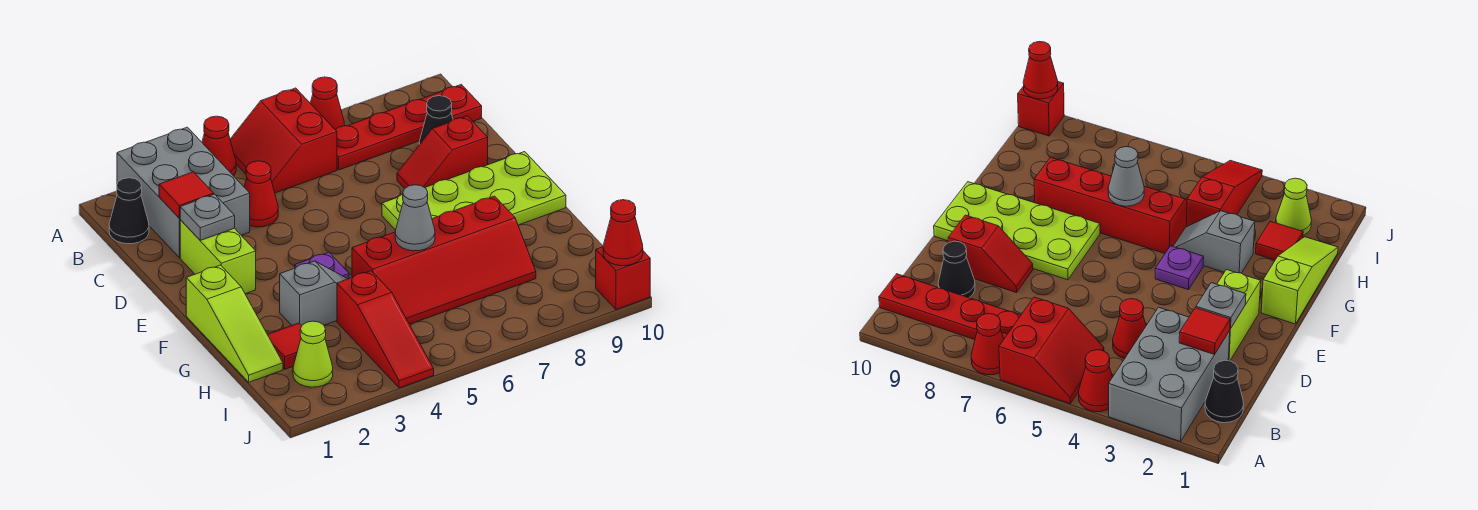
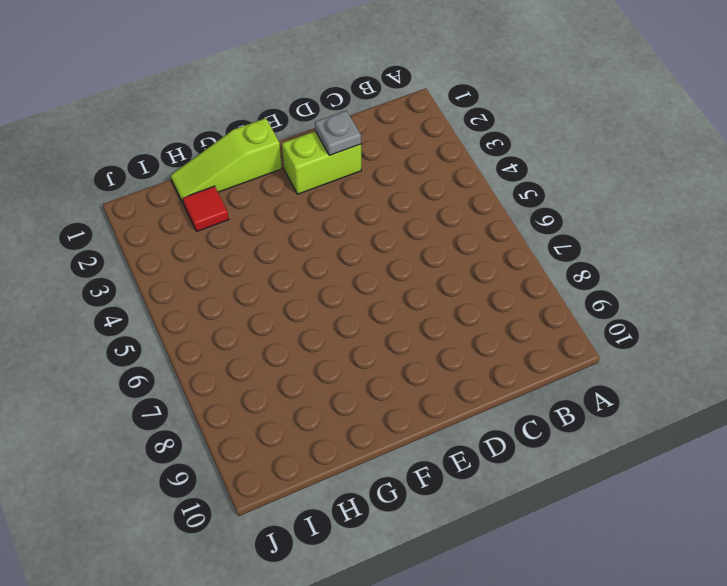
none -> grey brick A2:C3 level 1
none -> red cone A4 level 1
none -> red slope A5:B6 level 1 top 6

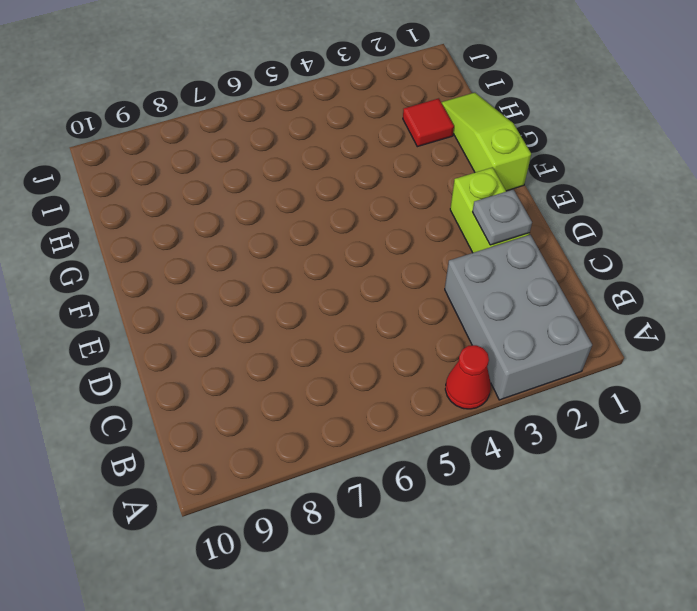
none -> red slope A5:B6 level 1 top 6
none -> red cone A7 level 1
none -> black cone B1 level 1

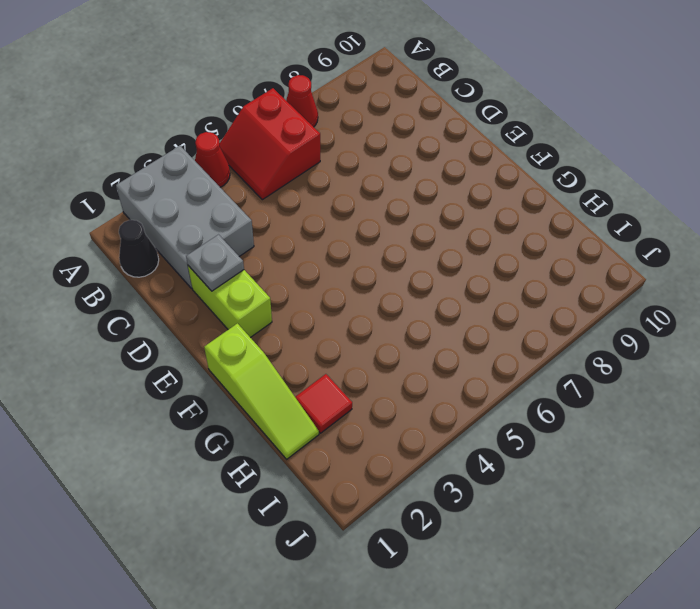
none -> red plate B7:B10 level 1
none -> red cone C4 level 1
none -> black cone C9 level 1

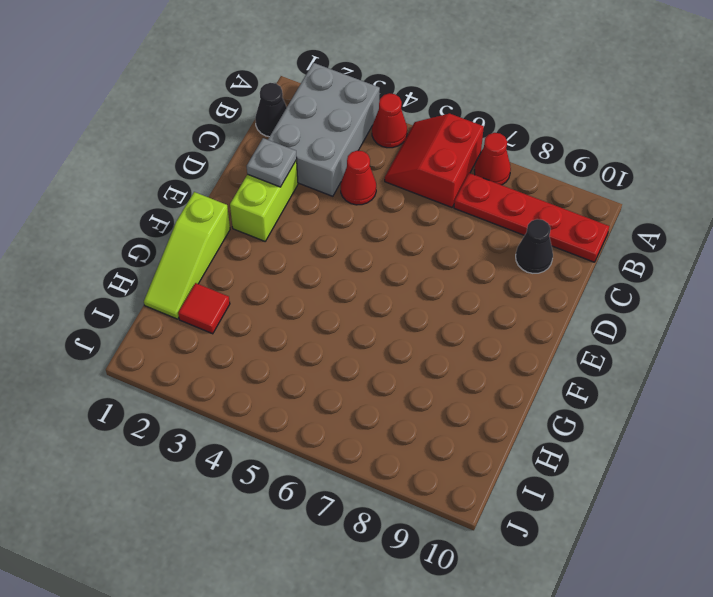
none -> red slope D8:D9 level 1 top 9
none -> lime plate E7:F10 level 1
none -> purple plate F4 level 1

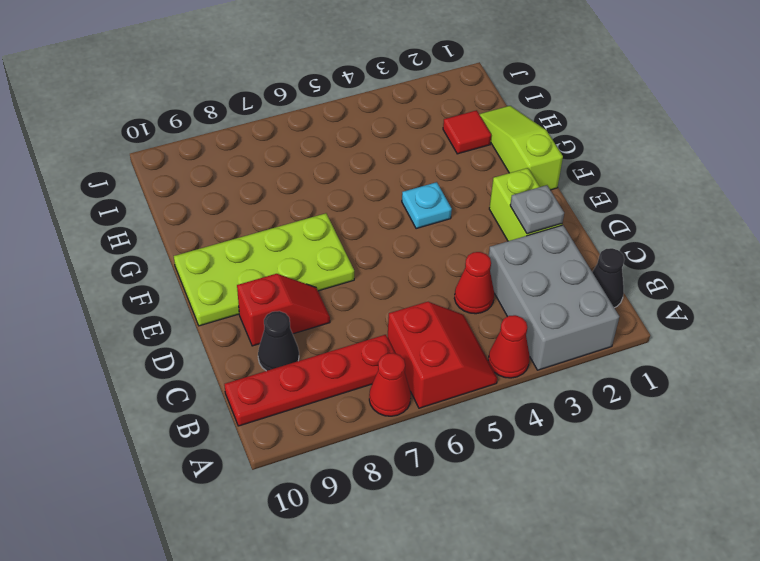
cyan plate F4 level 1 -> purple plate F4 level 1
none -> grey slope G3:G4 level 1 top 3
none -> red slope G5:H8 level 1 top G
none -> red slope H4:J4 level 1 top H

